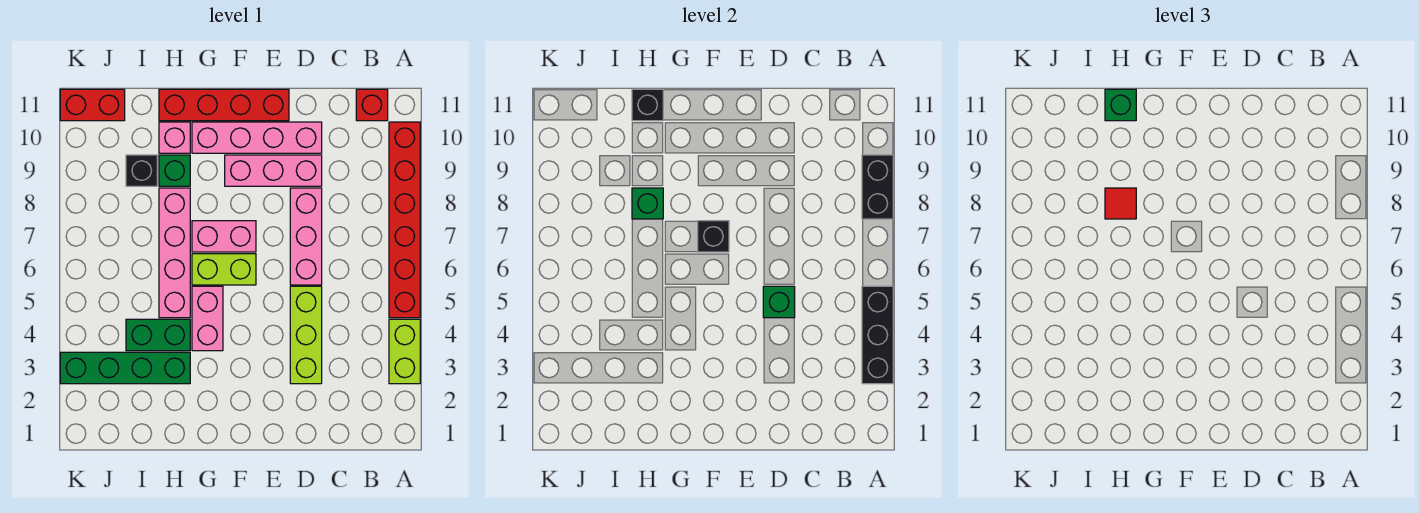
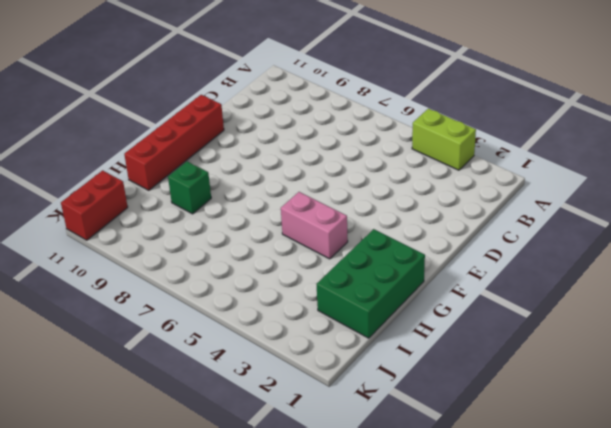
green brick G1:I2 level 1 -> none
none -> red brick A5:A10 level 1
none -> red brick B11 level 1
none -> lime brick D3:D5 level 1

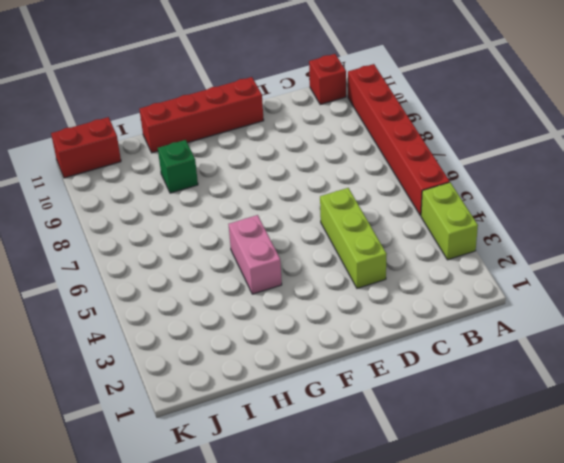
none -> pink brick D6:D8 level 1
none -> pink brick D9:F9 level 1
none -> pink brick D10:G10 level 1

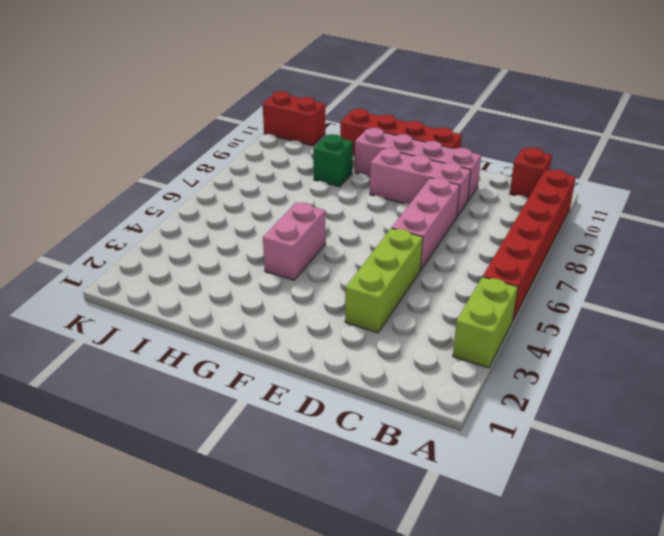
none -> lime brick F6:G6 level 1
none -> pink brick F7:G7 level 1
none -> green brick H3:K3 level 1

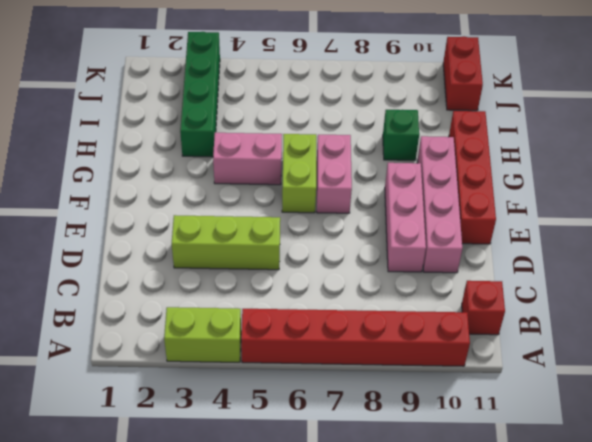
none -> pink brick D6:D8 level 1
none -> green brick H4:I4 level 1
none -> pink brick H5:H8 level 1

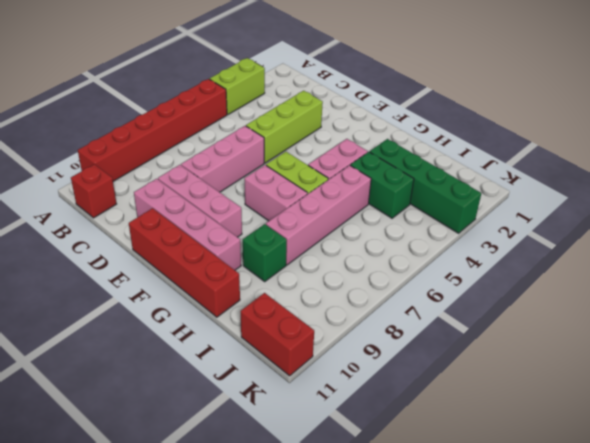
none -> pink brick H10 level 1
none -> black brick I9 level 1
none -> black brick A3:A5 level 2

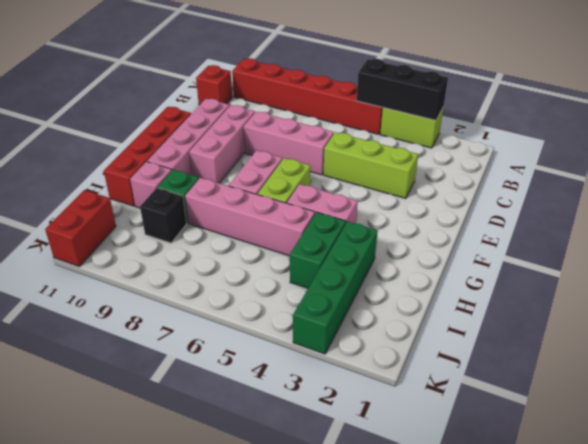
none -> black brick A8:A9 level 2
none -> green brick D5 level 2
none -> black brick F7 level 2

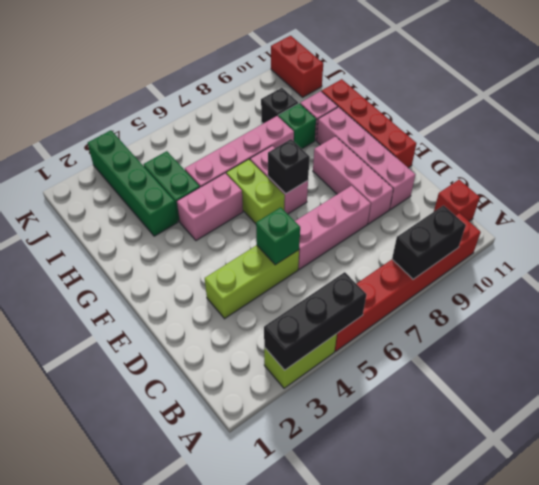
none -> green brick H8 level 2
none -> black brick H11 level 2
none -> red tile H8 level 3

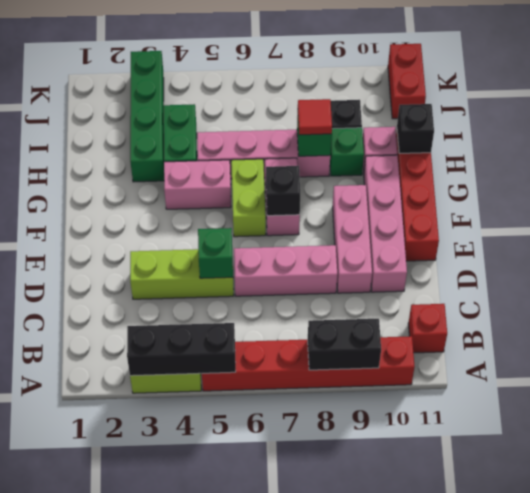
none -> green brick H11 level 3

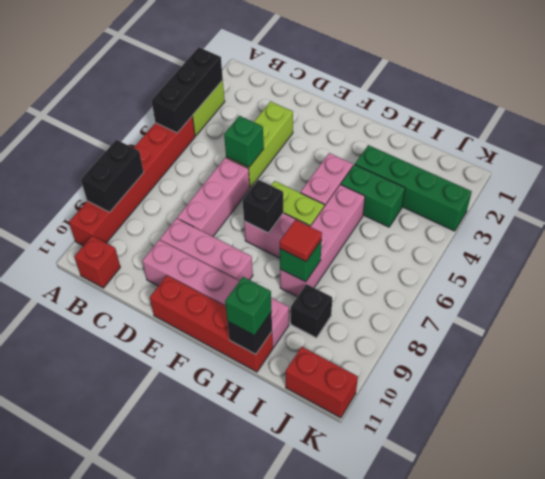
none -> green brick H9 level 1

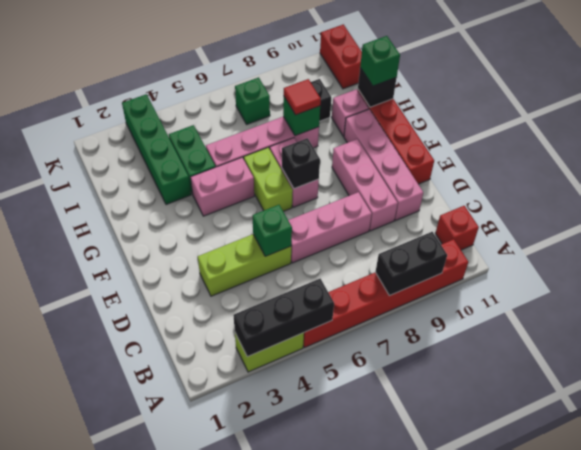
green brick J7 level 1 -> green brick H9 level 1

